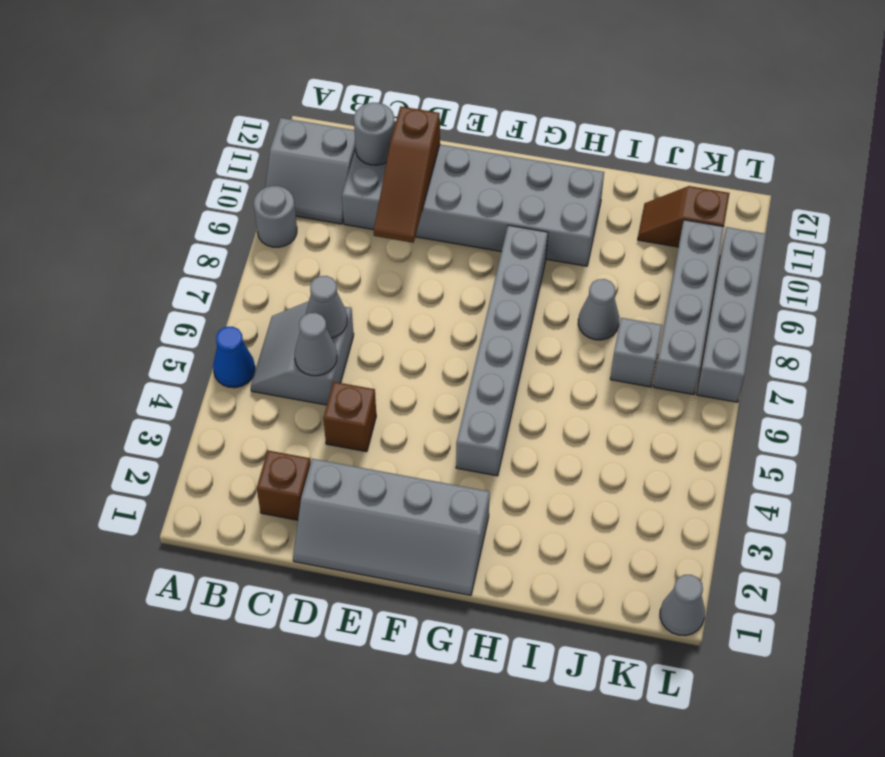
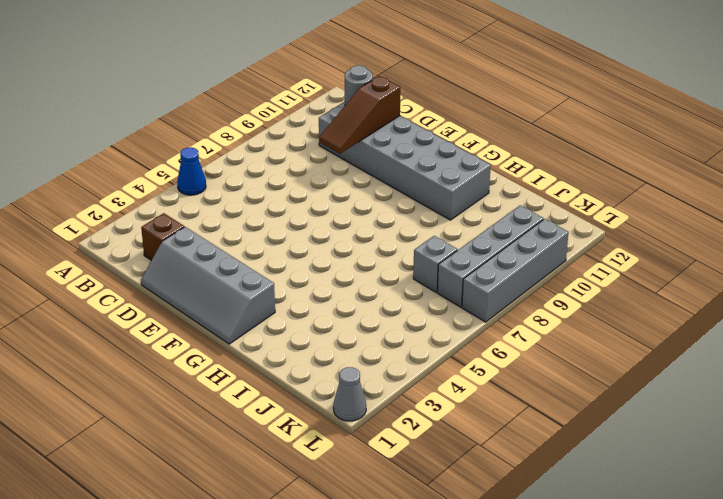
none -> grey round brick A9 level 1
none -> grey slope A10:B11 level 1 top 11
none -> grey slope B5:C6 level 1 top C

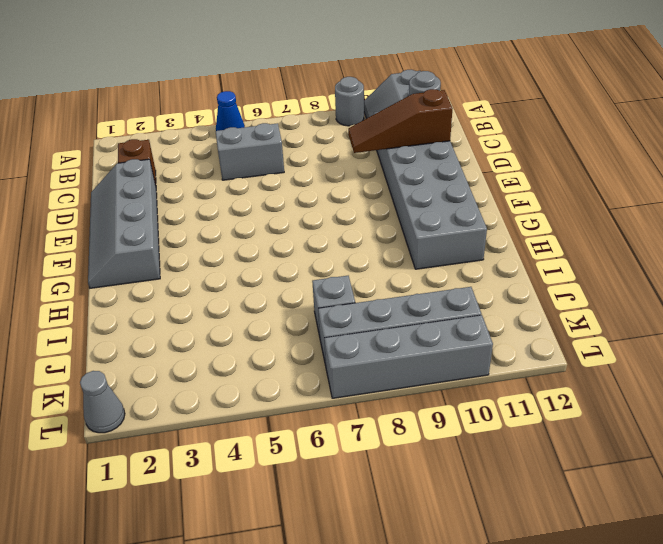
none -> brown brick D4 level 1
none -> grey brick G4:G9 level 1
none -> grey cone I8 level 1

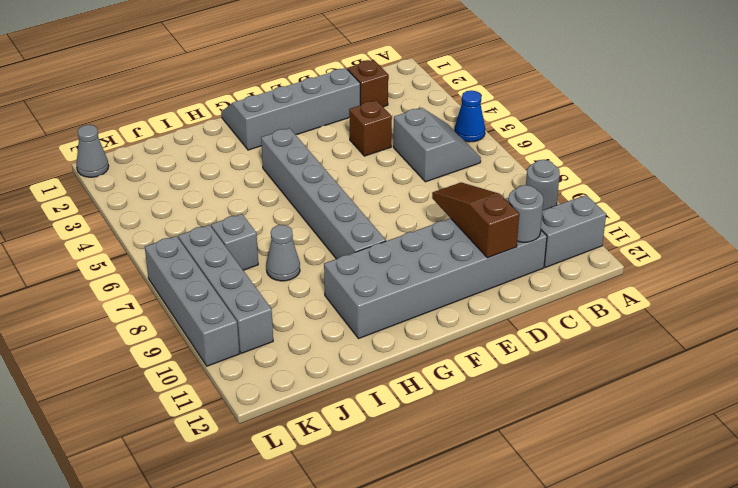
none -> brown slope J11:K11 level 1 top K
none -> grey cone C5 level 2
none -> grey cone C6 level 2

